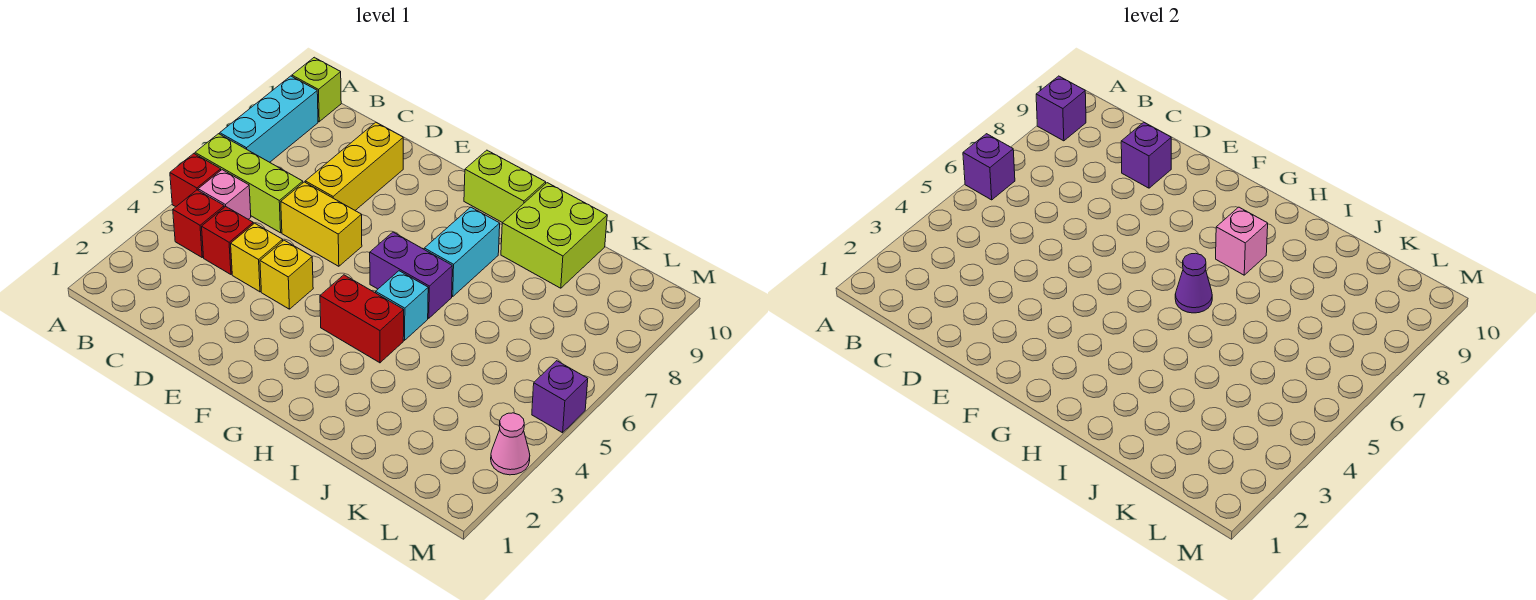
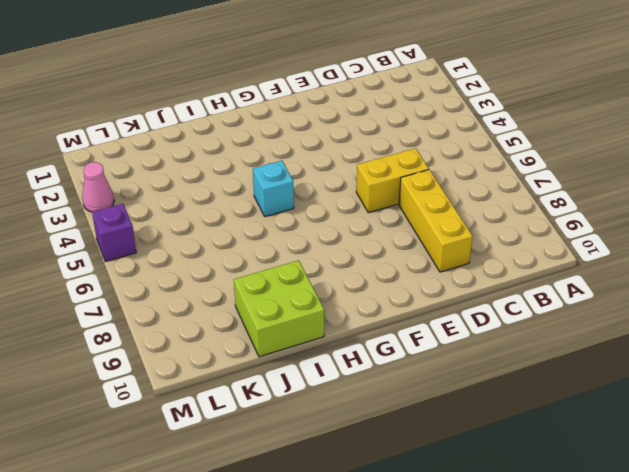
none -> red brick A5 level 1
none -> lime brick A6:C6 level 1
none -> cyan brick A7:A9 level 1

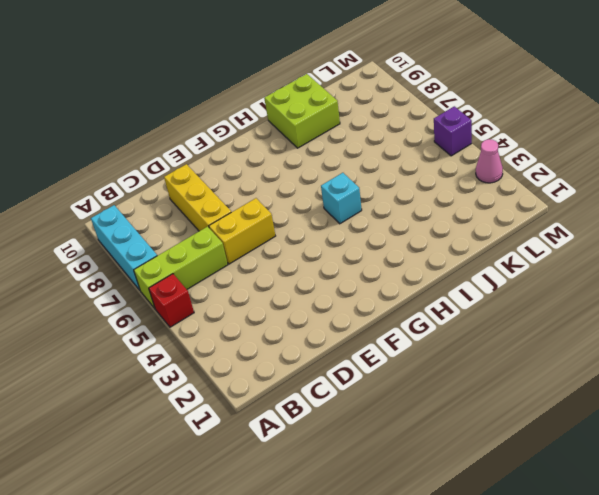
none -> lime brick A10 level 1
none -> red brick B4 level 1
none -> pink brick B5 level 1

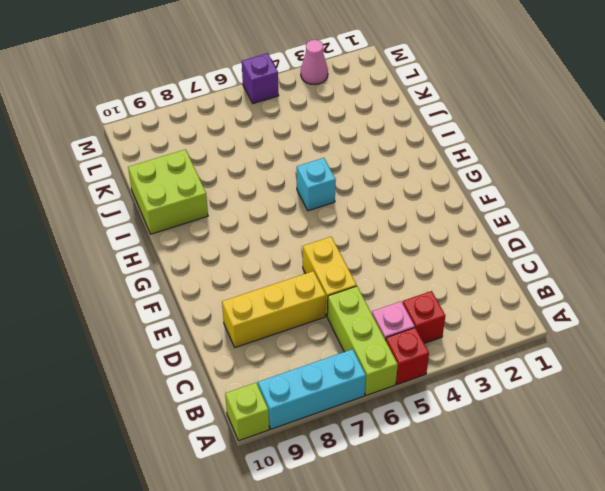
none -> red brick C4 level 1
none -> yellow brick D4 level 1
none -> yellow brick E4 level 1

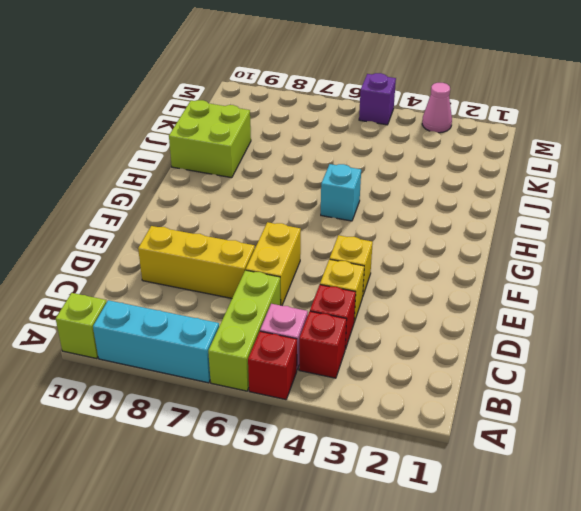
none -> red brick G4:H4 level 1
none -> purple brick G6:H6 level 1
none -> lime brick G10:H10 level 1

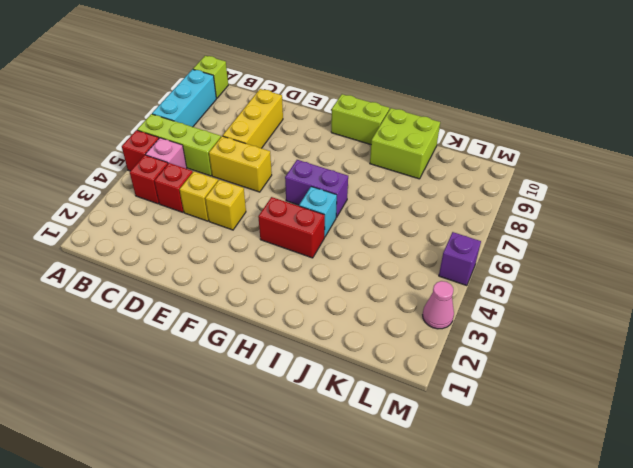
none -> cyan brick H7:H8 level 1
none -> purple brick A6 level 2
none -> purple brick A9 level 2

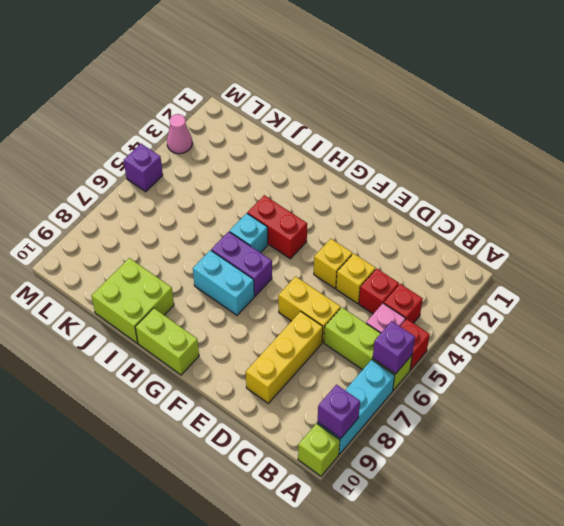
cyan brick G7:H7 level 1 -> cyan brick H7:H8 level 1
none -> purple brick D9 level 2
none -> purple cone H6 level 2
none -> pink brick H8 level 2

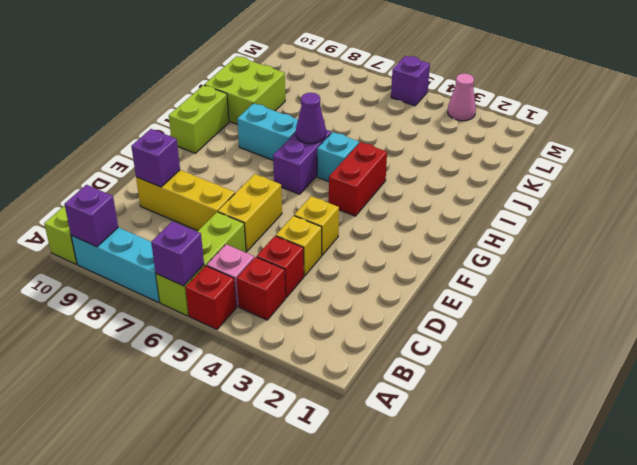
none -> pink brick H8 level 2

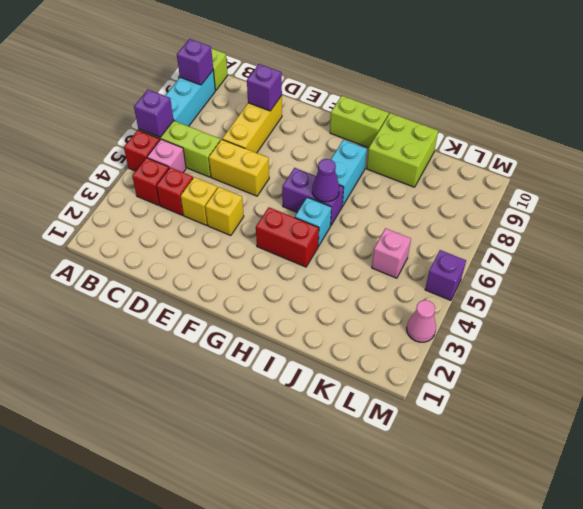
pink brick K5 level 1 -> pink brick H8 level 2

